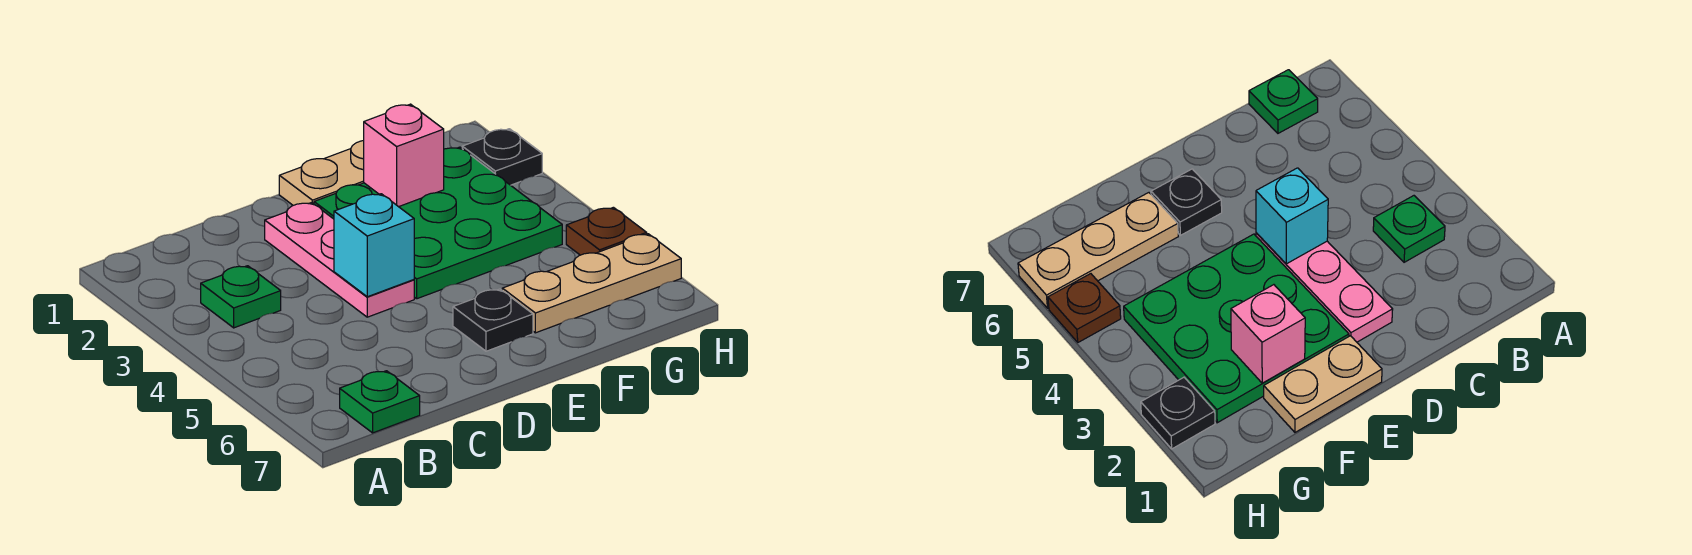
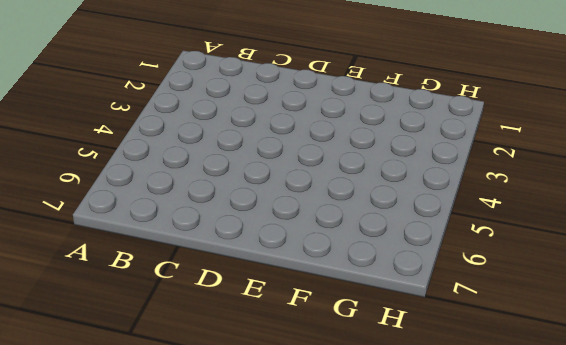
none -> green plate B3 level 1
none -> green plate B7 level 1

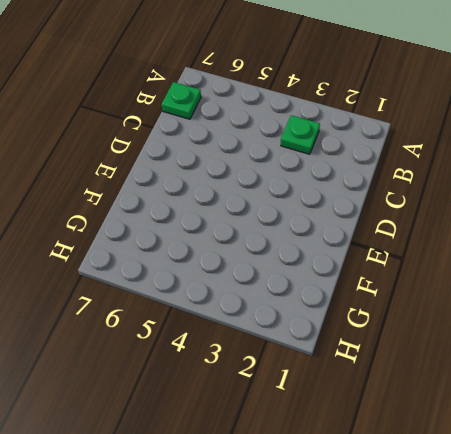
none -> pink plate D2:D4 level 1
none -> tan plate E1:F1 level 1

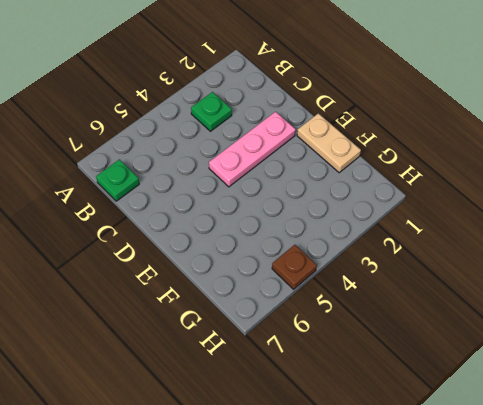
none -> green plate E2:G4 level 1
none -> black plate E6 level 1

